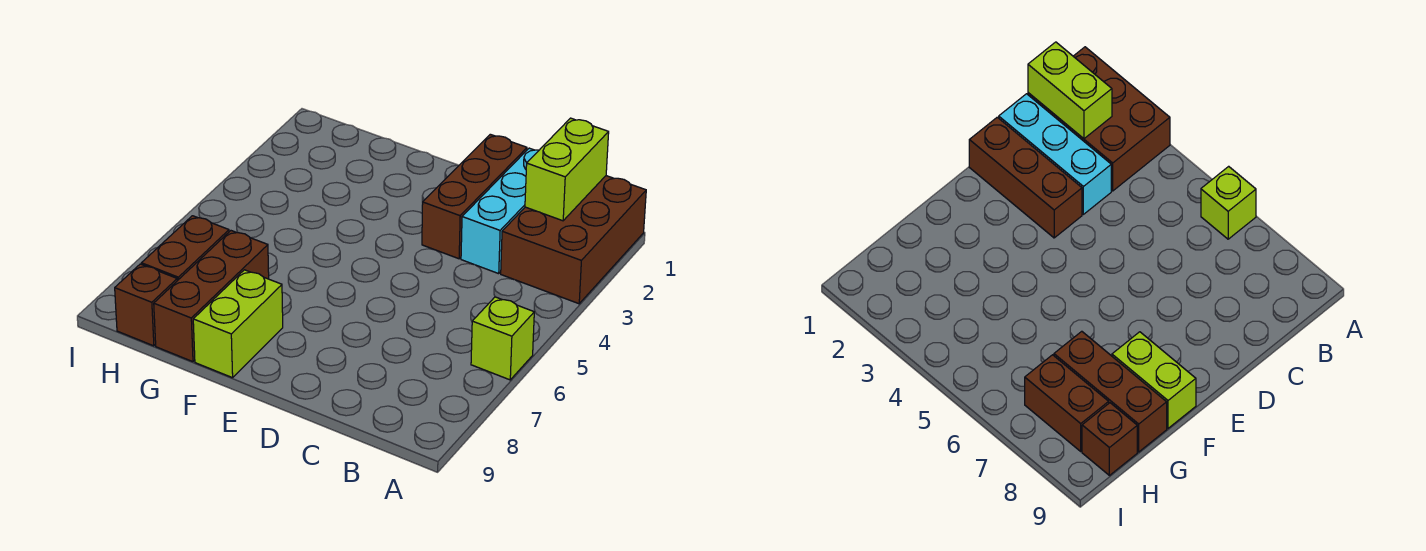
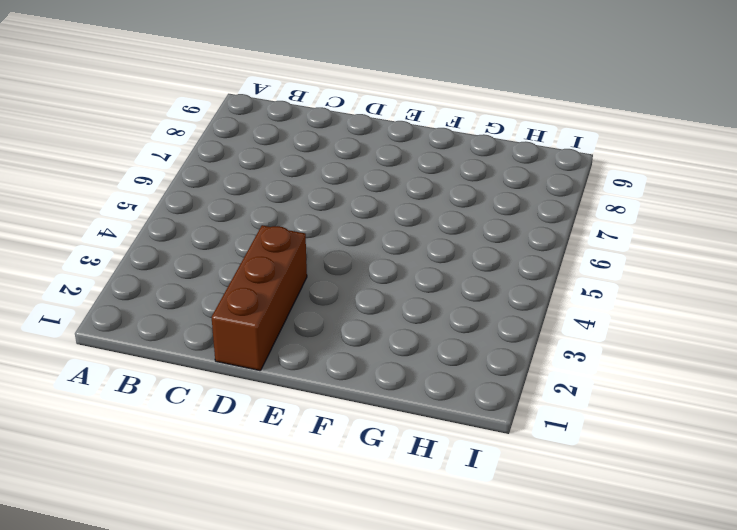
none -> brown brick A1:B3 level 1
none -> lime brick A6 level 1

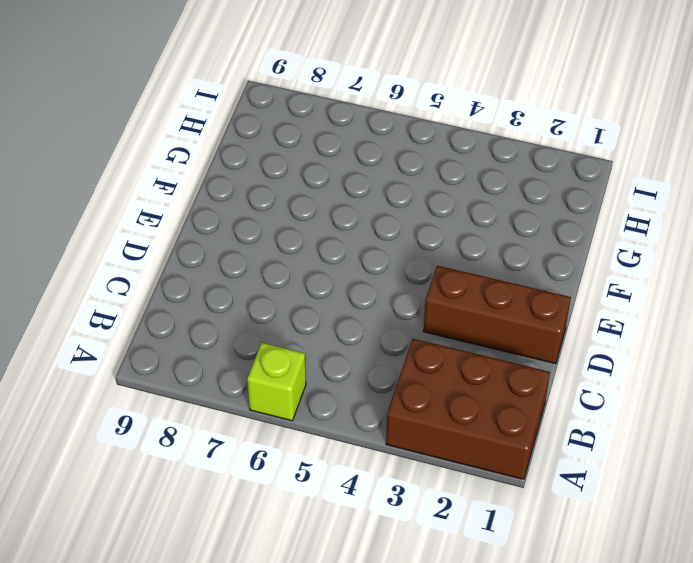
none -> cyan brick C1:C3 level 1
none -> lime brick F8:F9 level 1

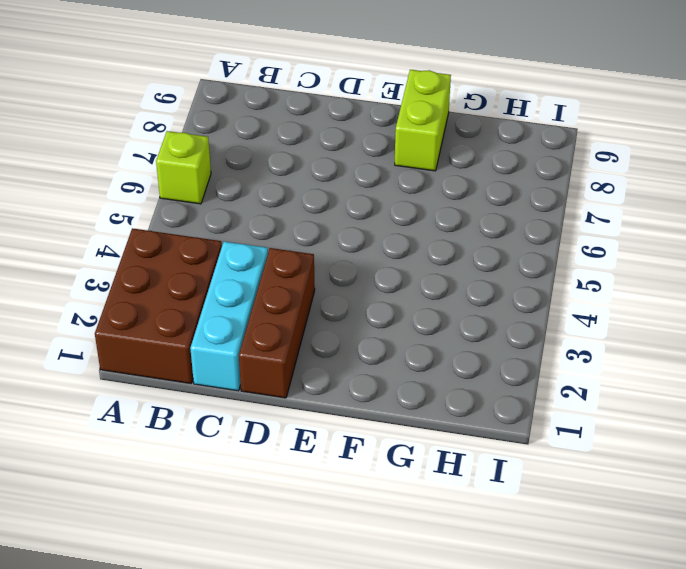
none -> brown brick G7:G9 level 1
none -> brown brick H7:H8 level 1

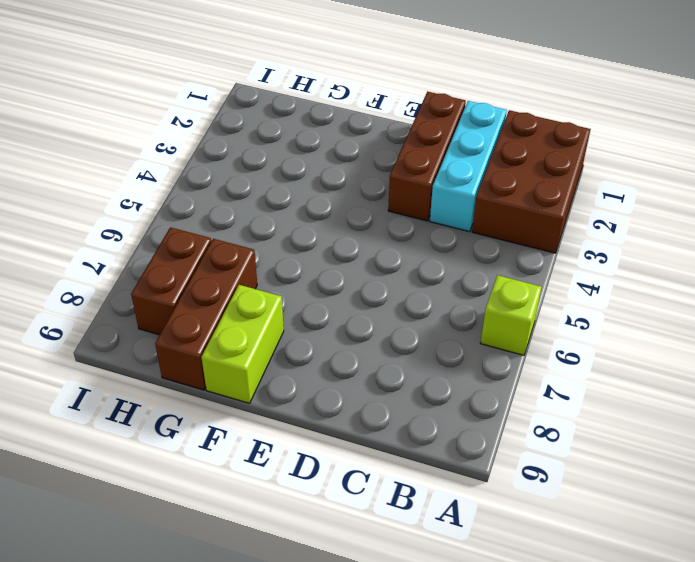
none -> brown brick H9 level 1
none -> lime brick B1:B2 level 2

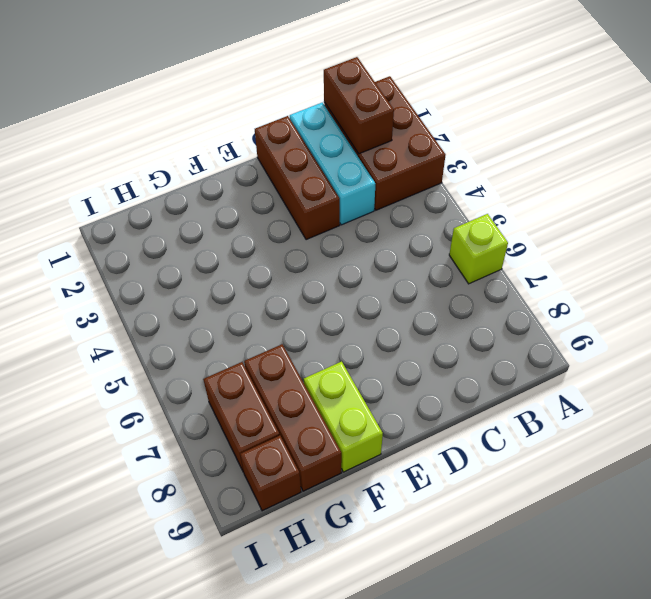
brown brick B1:B2 level 2 -> lime brick B1:B2 level 2

